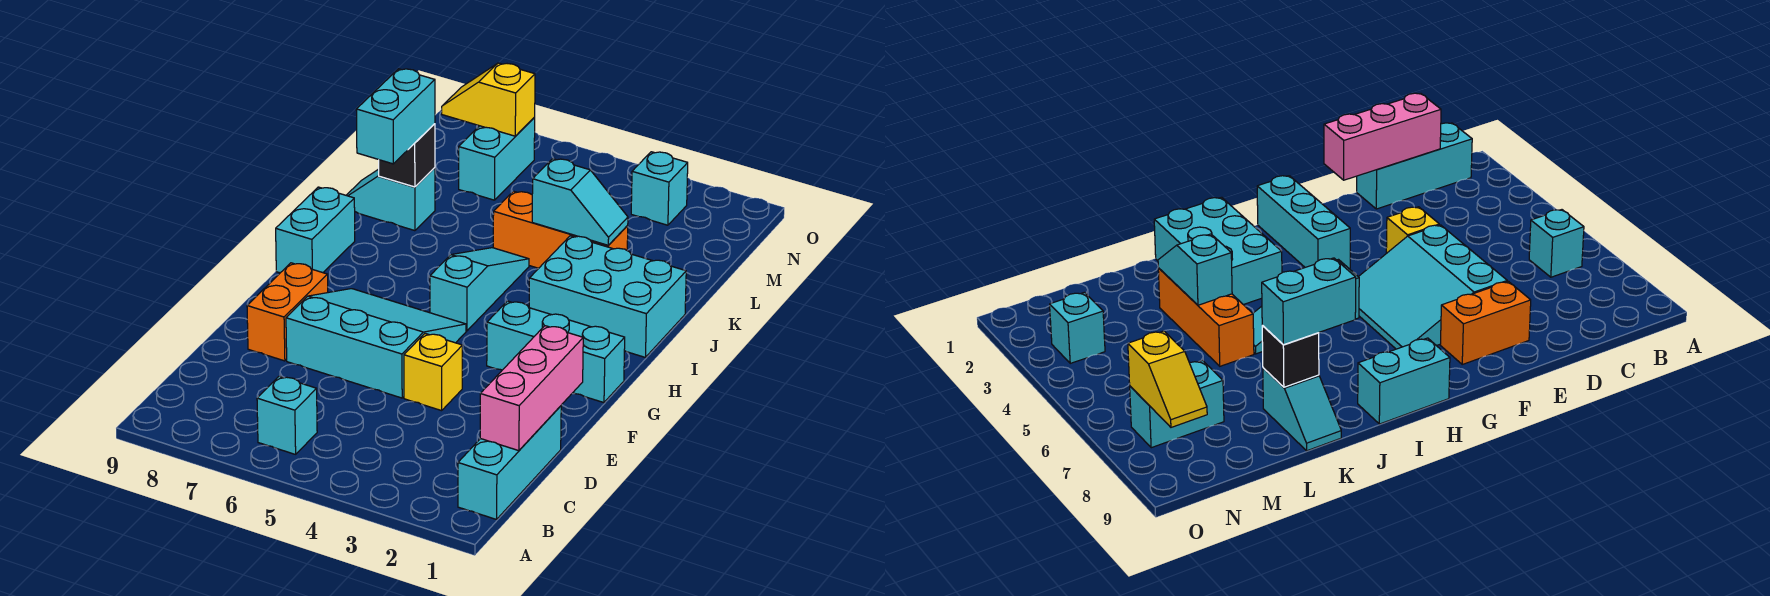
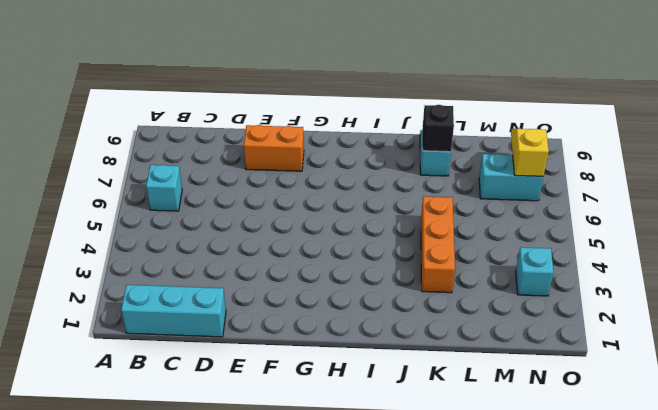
none -> yellow brick E4 level 1
none -> cyan slope E5:G7 level 1 top E
none -> cyan brick G1:G3 level 1

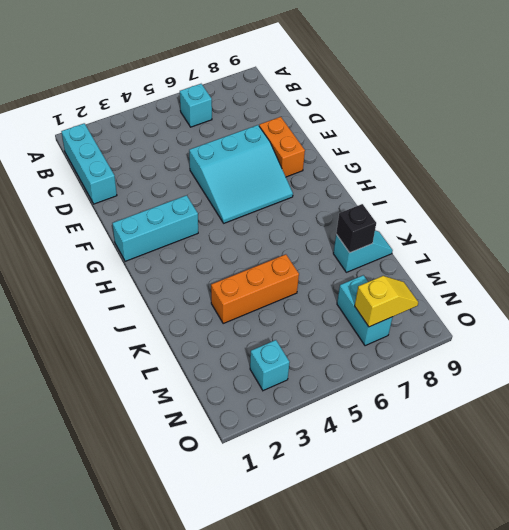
none -> yellow brick E4 level 1
none -> cyan slope H5:J5 level 1 top H
none -> cyan brick H9:I9 level 1

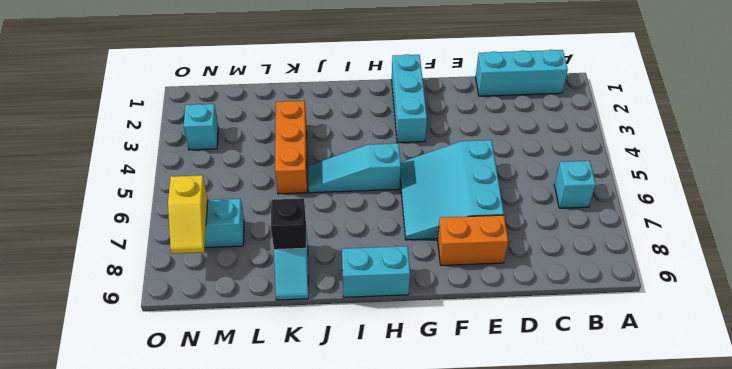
none -> yellow brick E4 level 1
none -> cyan brick I1:J3 level 1
none -> pink brick C1:E1 level 2

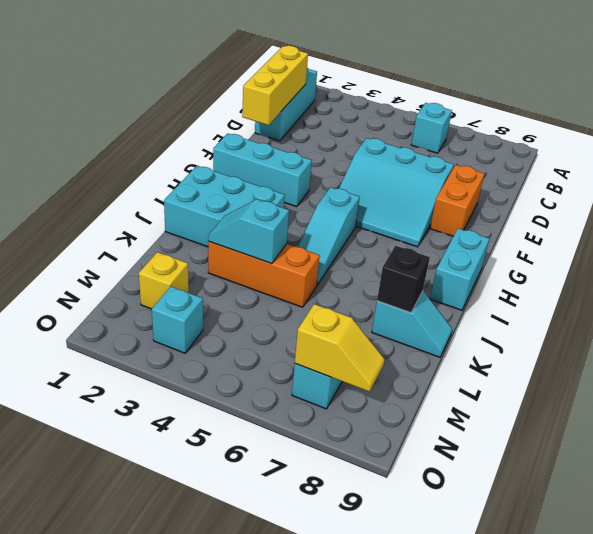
yellow brick C1:E1 level 2 -> pink brick C1:E1 level 2
yellow brick M2 level 1 -> yellow brick E4 level 1
none -> cyan brick J8:K8 level 3

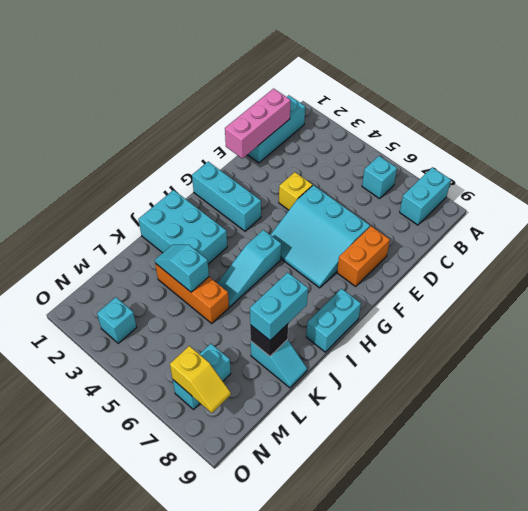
cyan brick A8:B8 level 1 -> none

